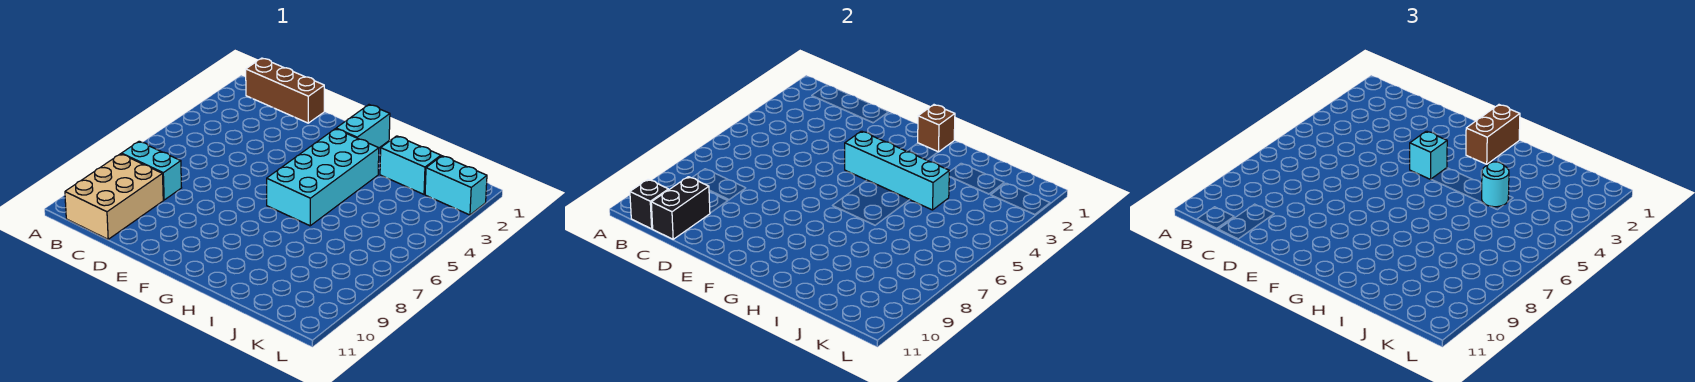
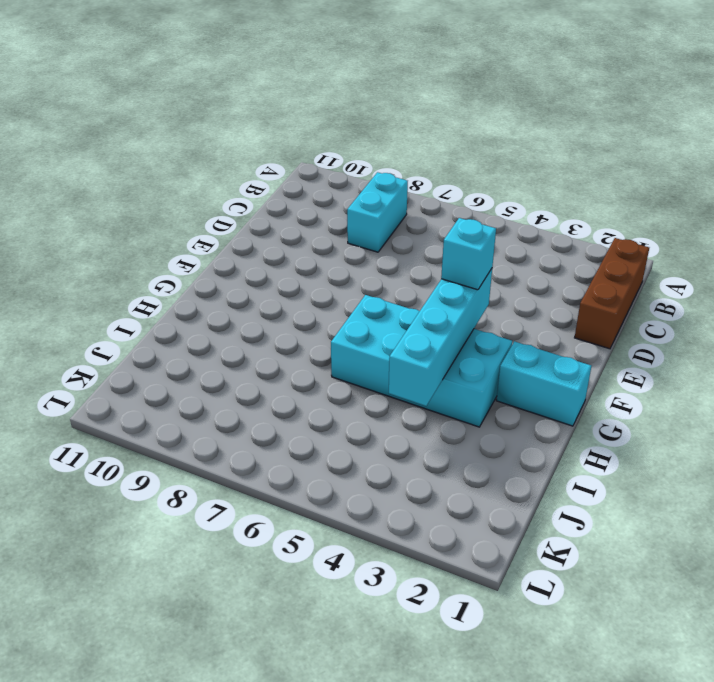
none -> tan brick B9:C11 level 1
none -> cyan brick I2:J2 level 1
none -> cyan brick K2:L2 level 1

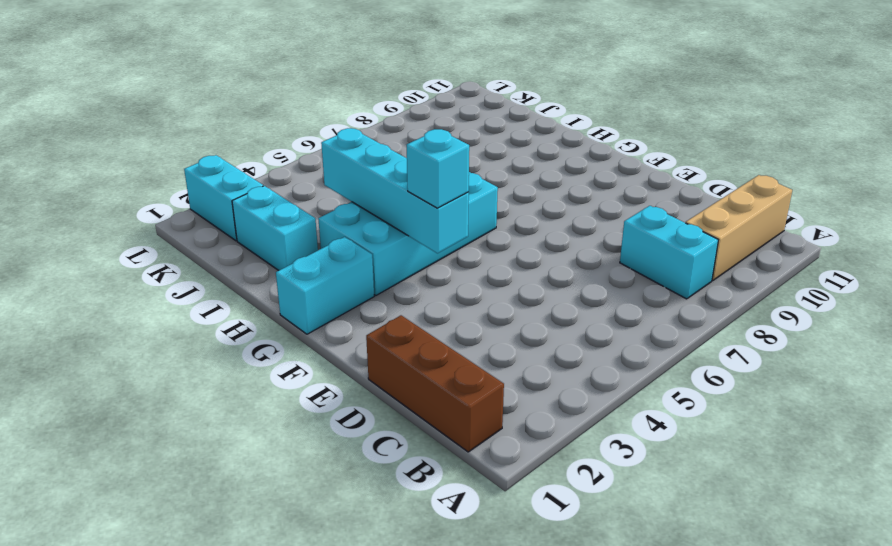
tan brick B9:B11 level 1 -> tan brick B9:C11 level 1
none -> black brick B11 level 2
none -> black brick C10:C11 level 2
none -> brown brick G1 level 2

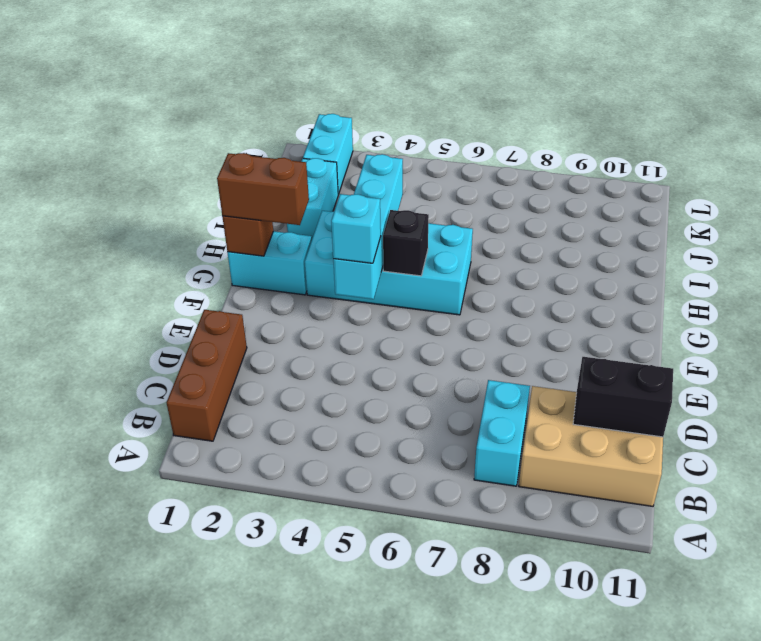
black brick G5 level 2 -> black brick B11 level 2
none -> cyan round brick I4 level 3

